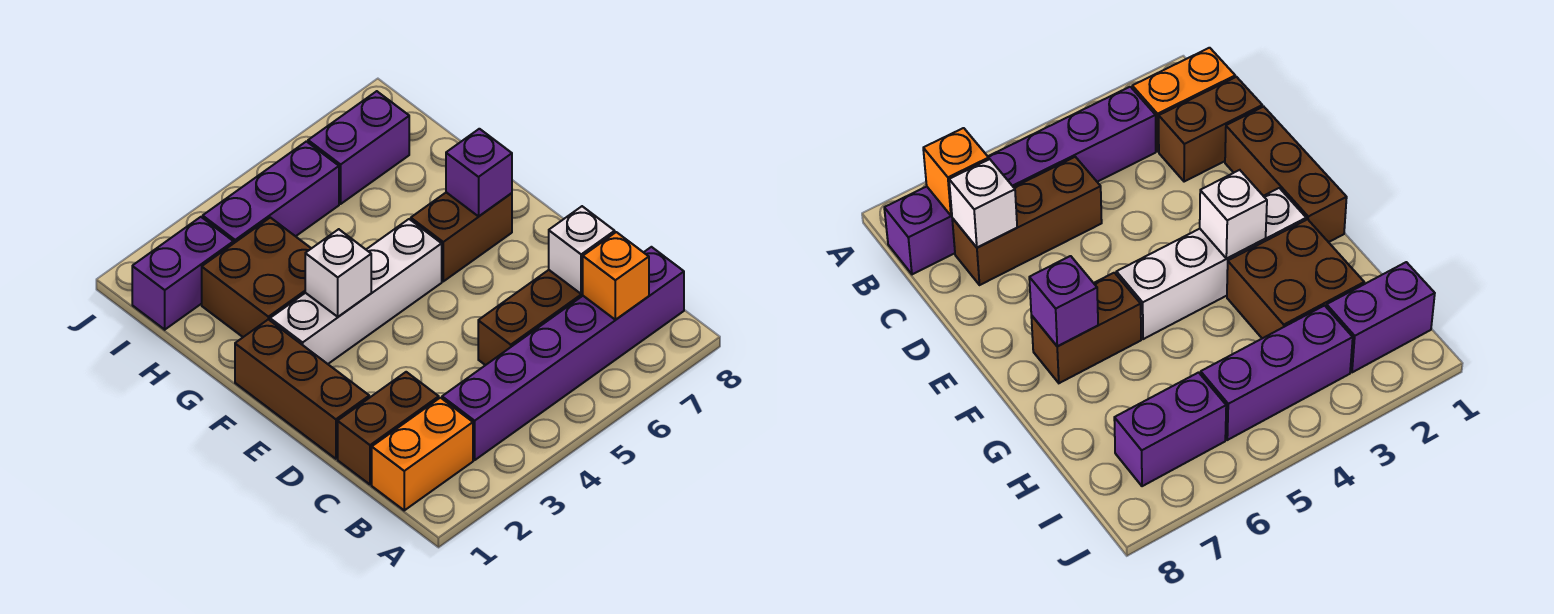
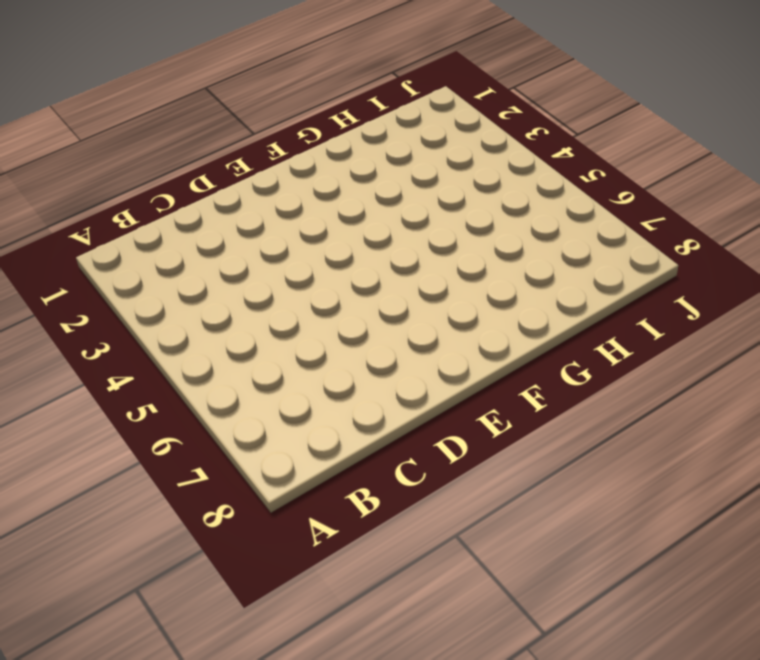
none -> orange brick B1:B2 level 1
none -> purple brick B3:B8 level 1
none -> brown brick C1:C2 level 1

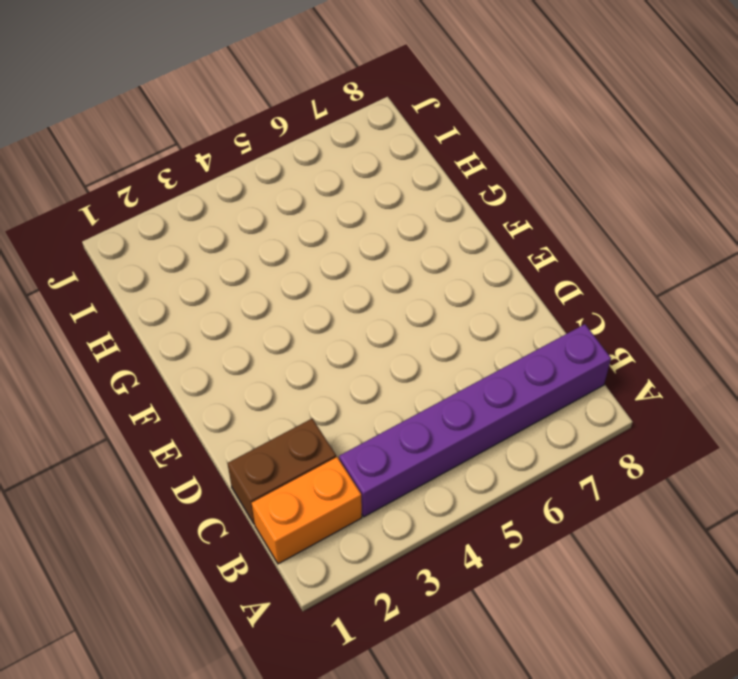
none -> brown brick C5:C7 level 1
none -> brown brick D1:F1 level 1
none -> white brick F2:F5 level 1

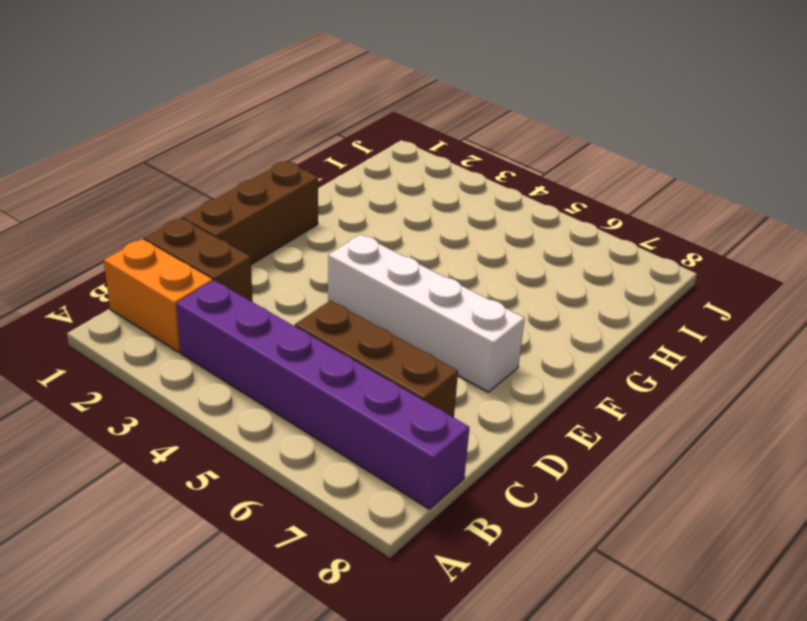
white brick E4:E7 level 1 -> white brick F2:F5 level 1
none -> brown brick F6:F7 level 1
none -> brown brick G2:H3 level 1
none -> purple brick I1:I2 level 1

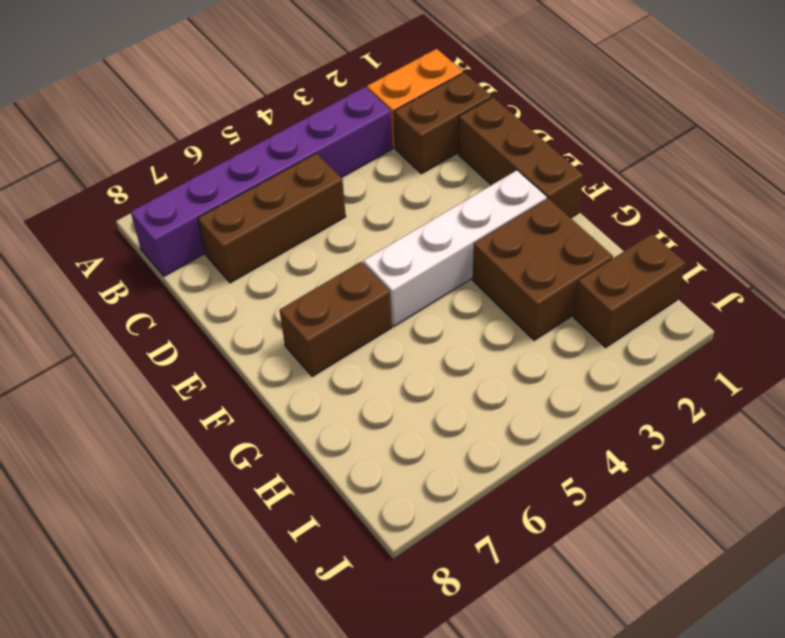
brown brick I1:I2 level 1 -> purple brick I1:I2 level 1
none -> purple brick I3:I5 level 1
none -> purple brick I6:I7 level 1
none -> orange brick B7 level 2

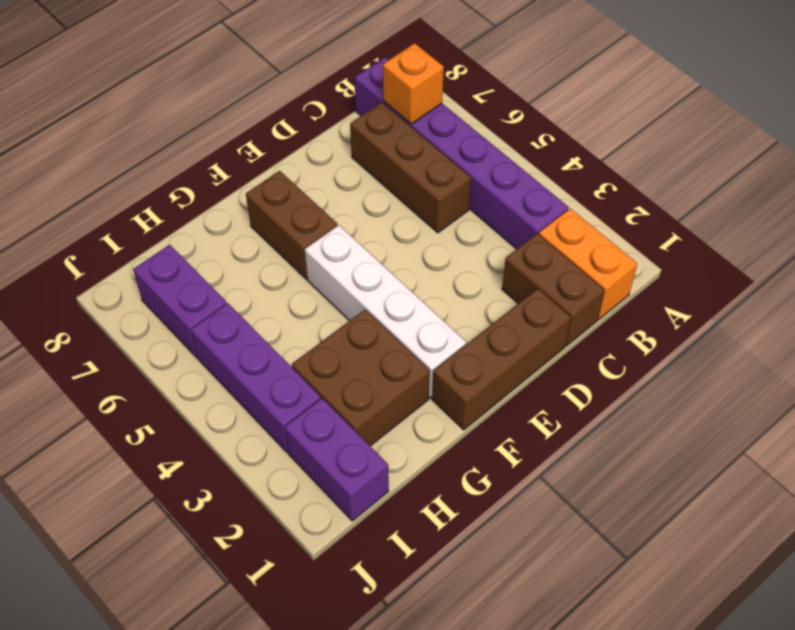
none -> white brick C7 level 2
none -> white brick F3 level 2
none -> purple brick F7 level 2

